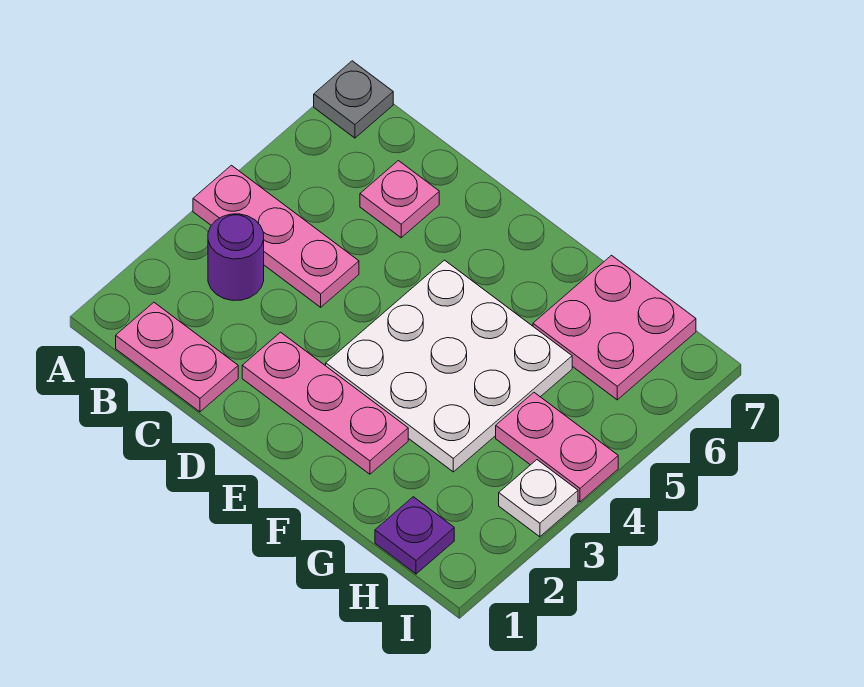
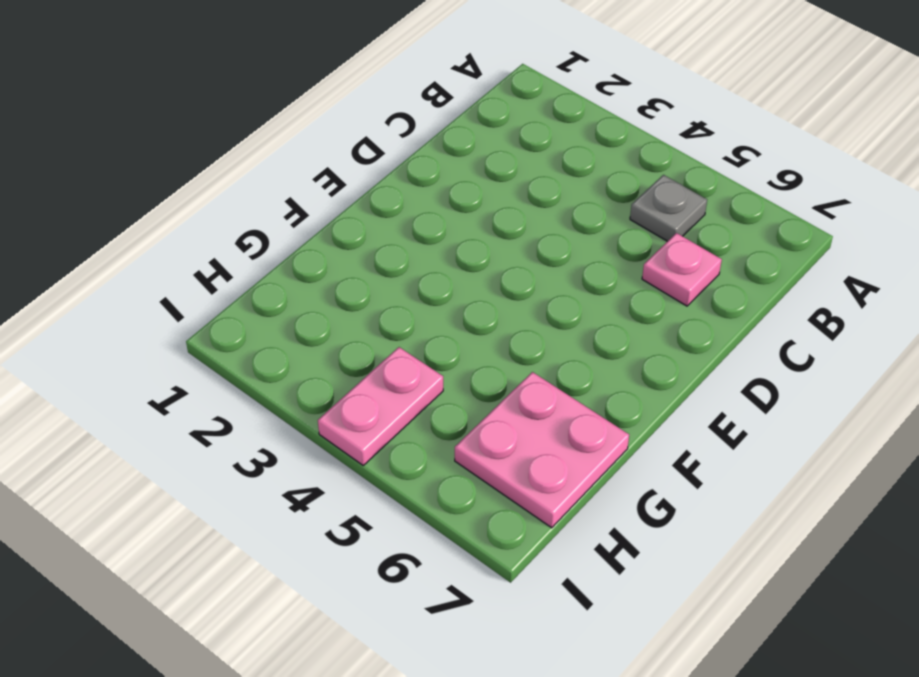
grey plate B5 level 1 -> grey plate A7 level 1
none -> pink plate A4:C4 level 1
none -> pink plate B1:C1 level 1

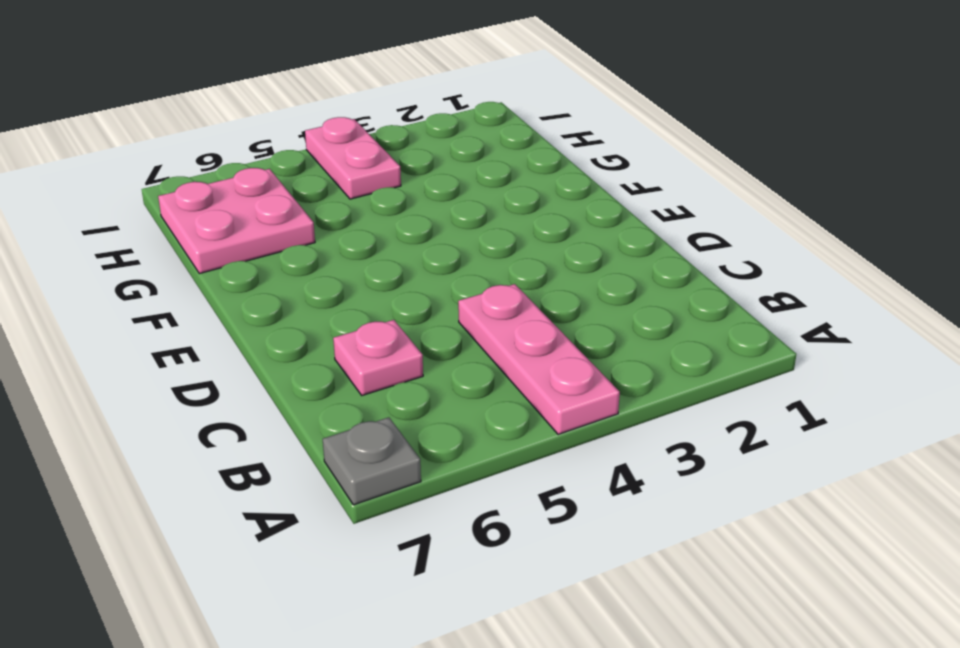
none -> pink plate B1:C1 level 1
none -> purple round brick B3 level 1

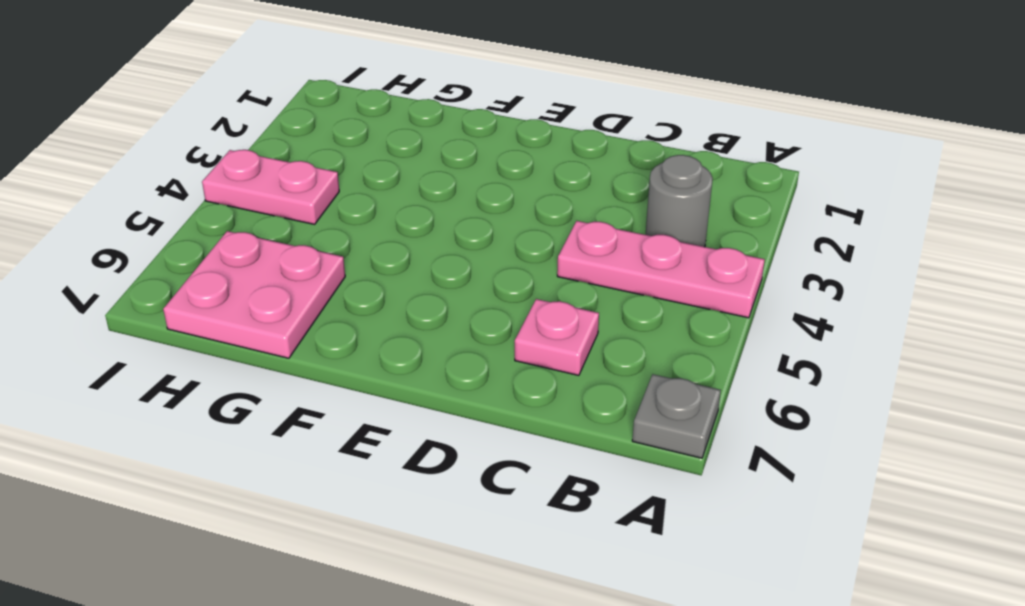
grey round brick B3 level 1 -> purple round brick B3 level 1
none -> pink plate B1:C1 level 1
none -> pink plate D2:F2 level 1

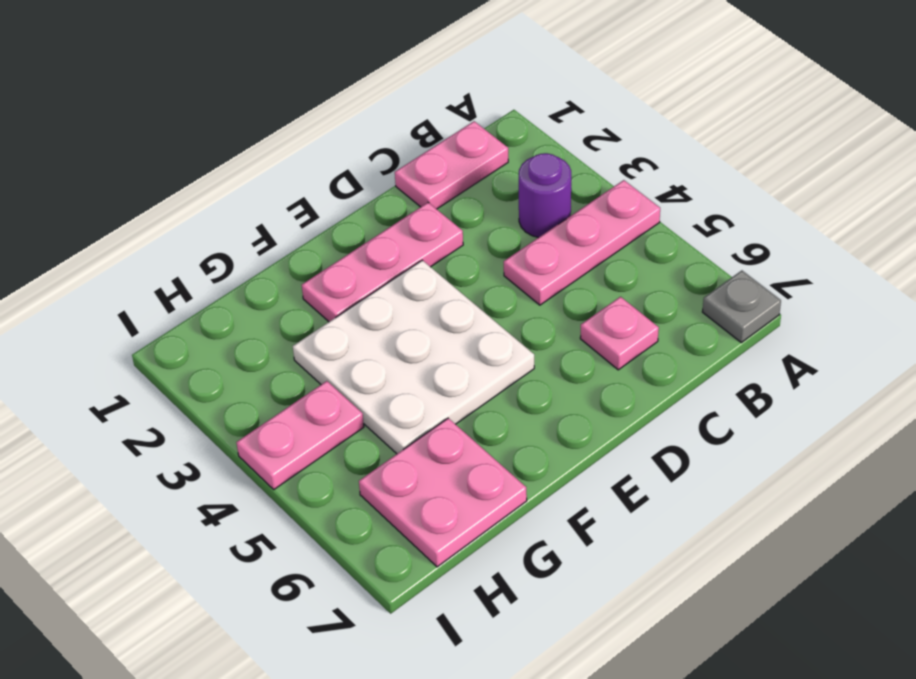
none -> purple plate H1 level 1
none -> white plate I3 level 1

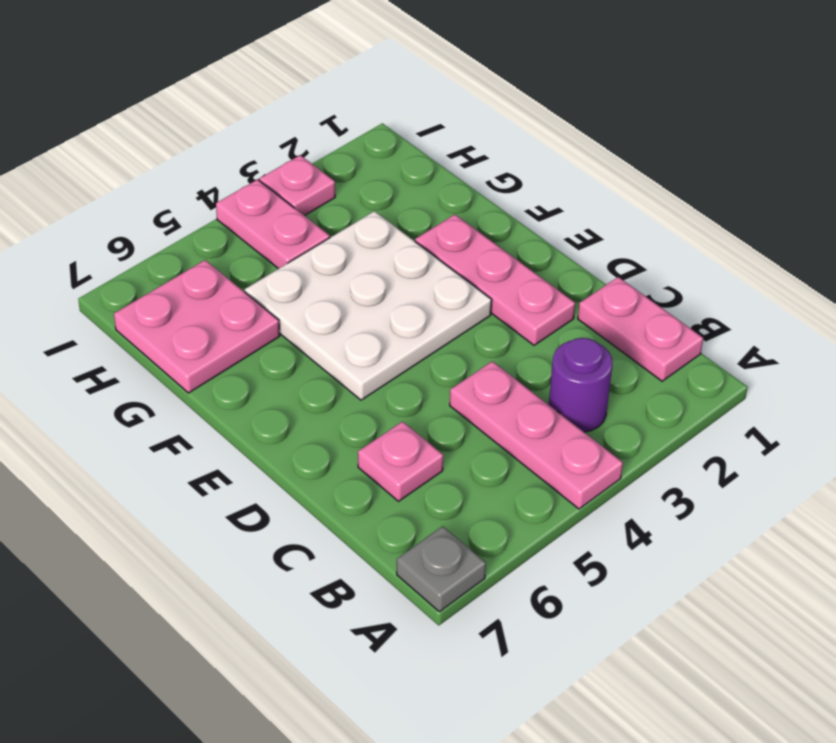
pink plate I3 level 1 -> white plate I3 level 1
none -> purple plate H1 level 1

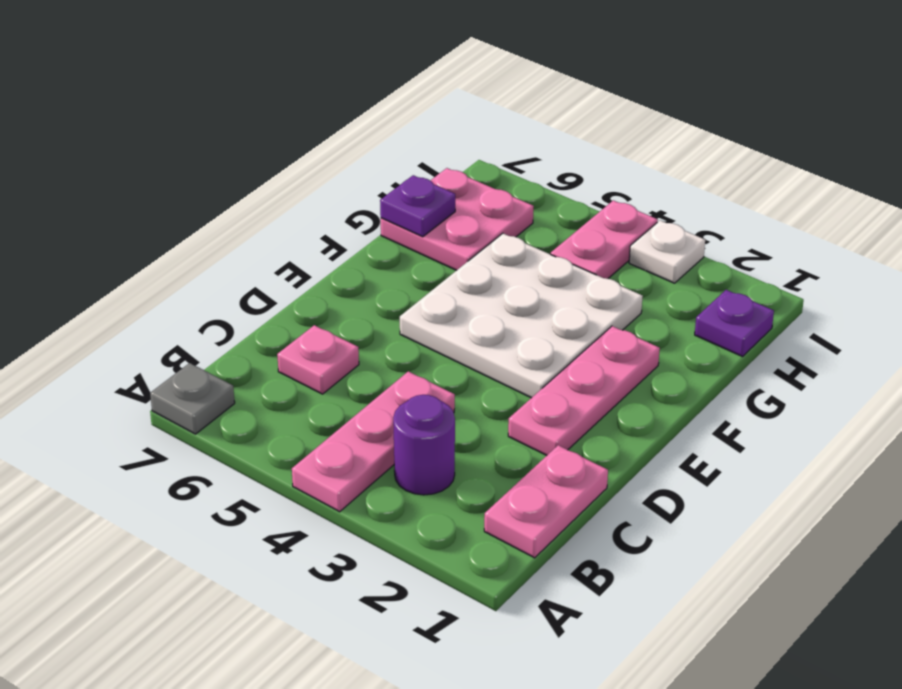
purple plate G7 level 2 -> none

